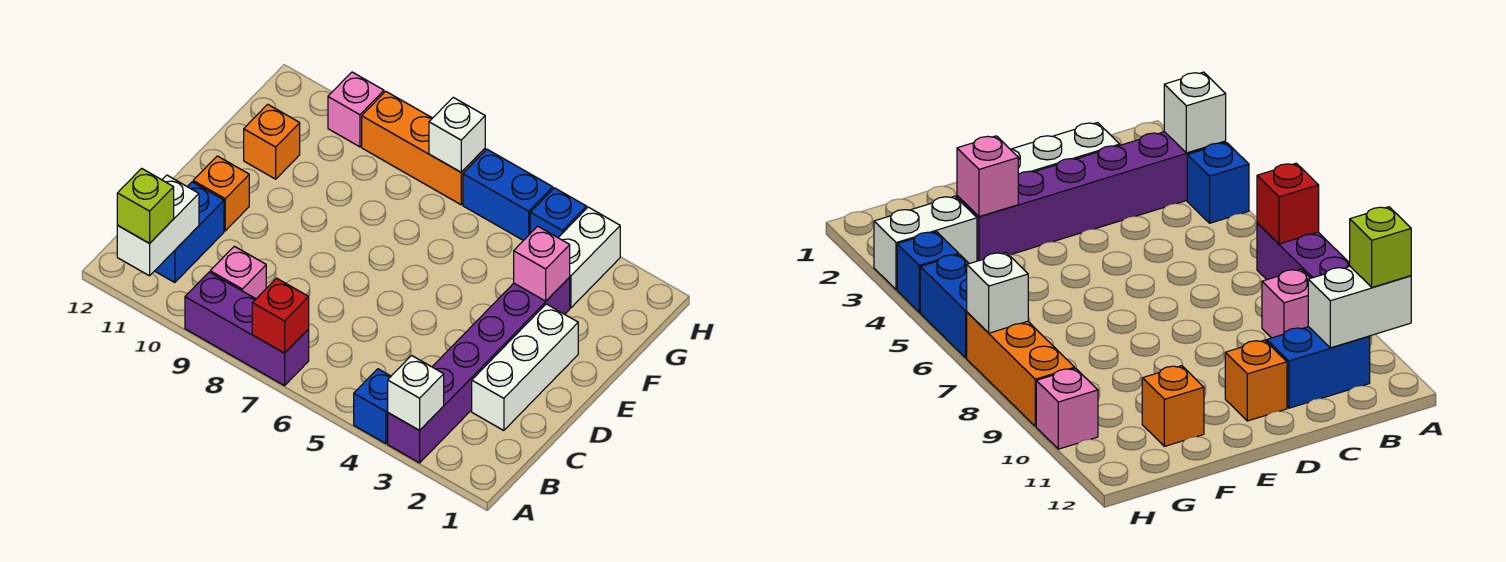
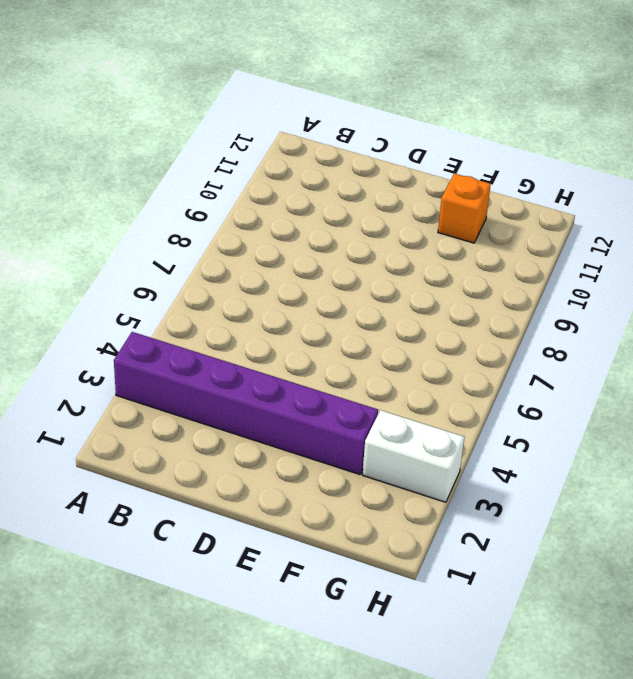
none -> blue brick A4 level 1
none -> purple brick A7:A9 level 1
none -> pink brick B9 level 1

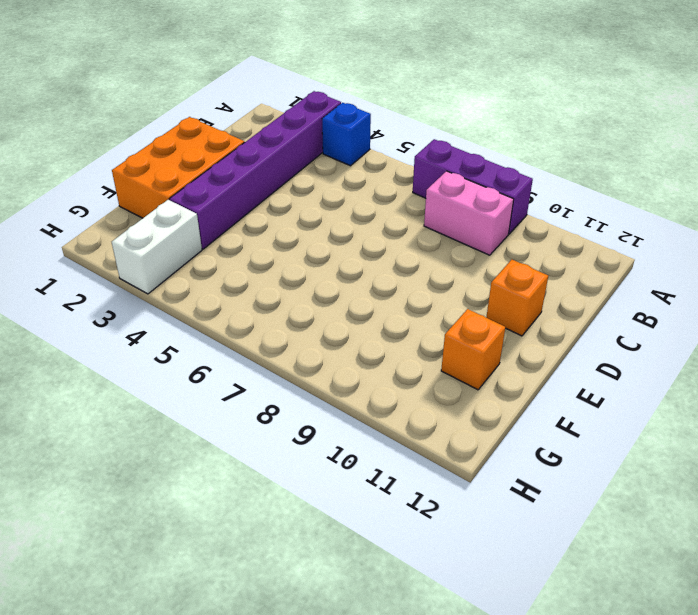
pink brick B8:B9 level 1 -> pink brick B9 level 1
orange brick D1:F2 level 1 -> white brick C2:E2 level 1
none -> blue brick B11:C11 level 1
none -> blue brick H4 level 1
none -> blue brick H5:H6 level 1

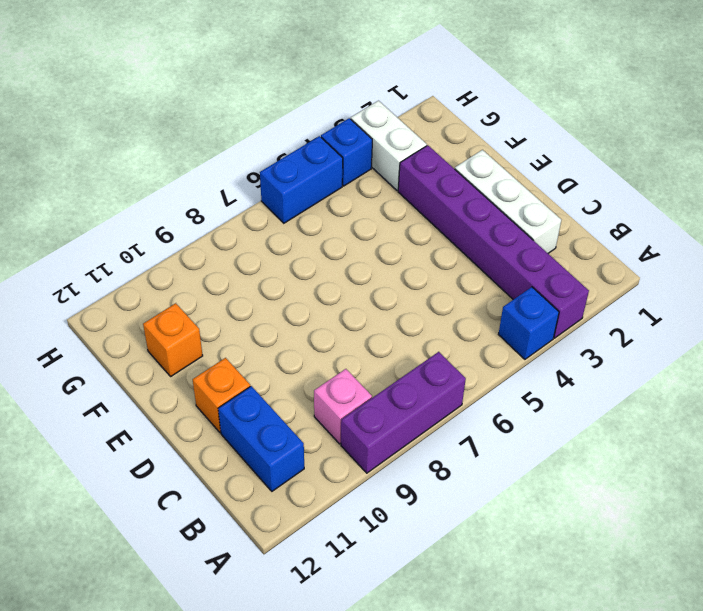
none -> orange brick H7:H9 level 1
none -> pink brick H10 level 1
none -> white brick A3 level 2

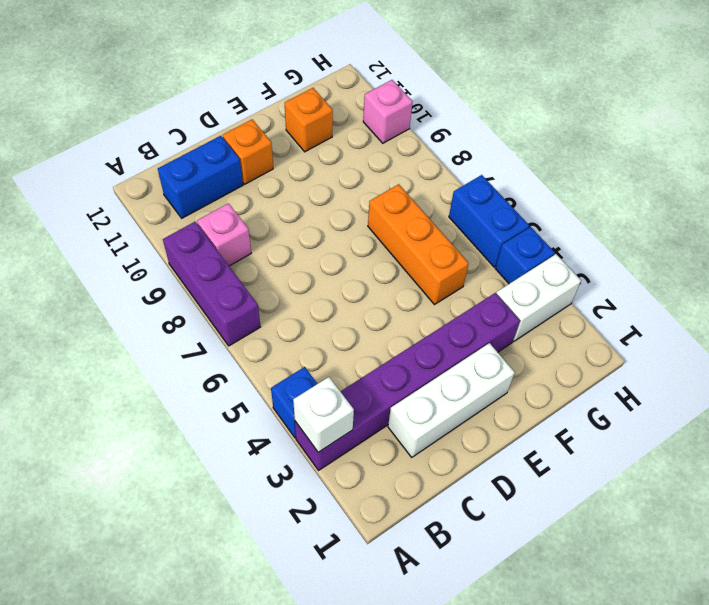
orange brick F5:F7 level 1 -> orange brick H7:H9 level 1
none -> red brick A7 level 2
none -> white brick A11:B11 level 2
none -> pink brick F3 level 2

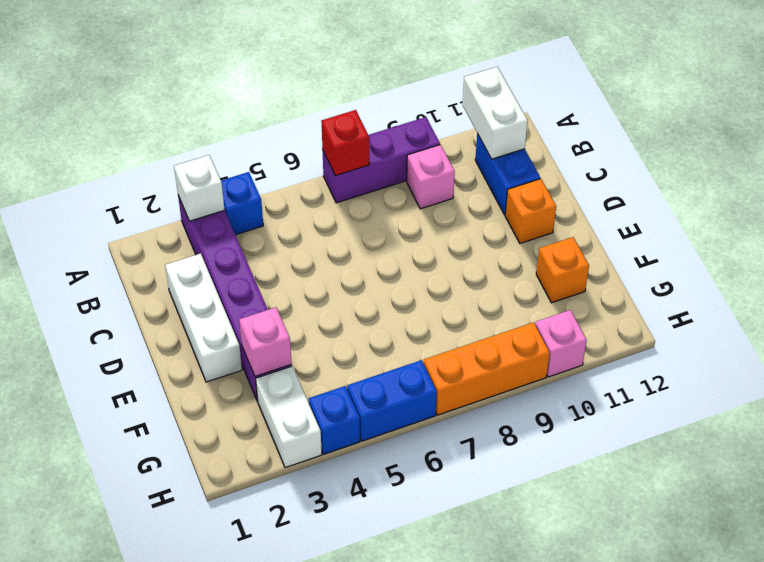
none -> white brick H7 level 2
none -> lime brick A11 level 3

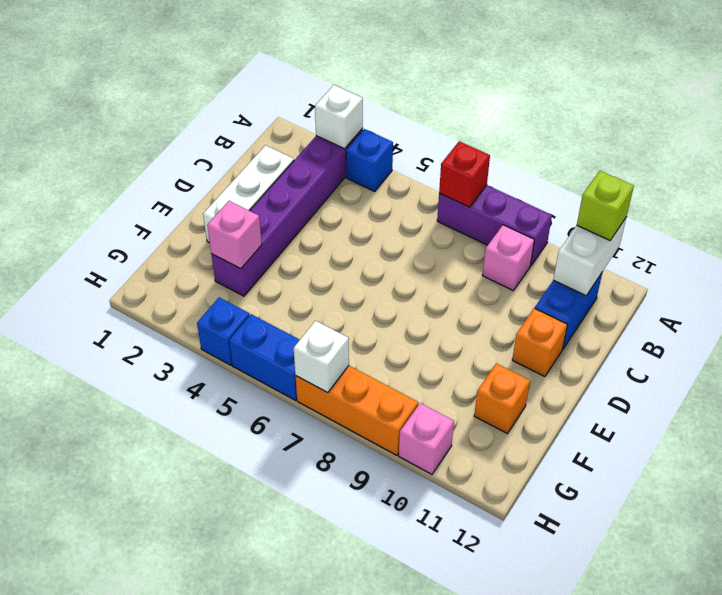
none -> white brick G3:H3 level 1

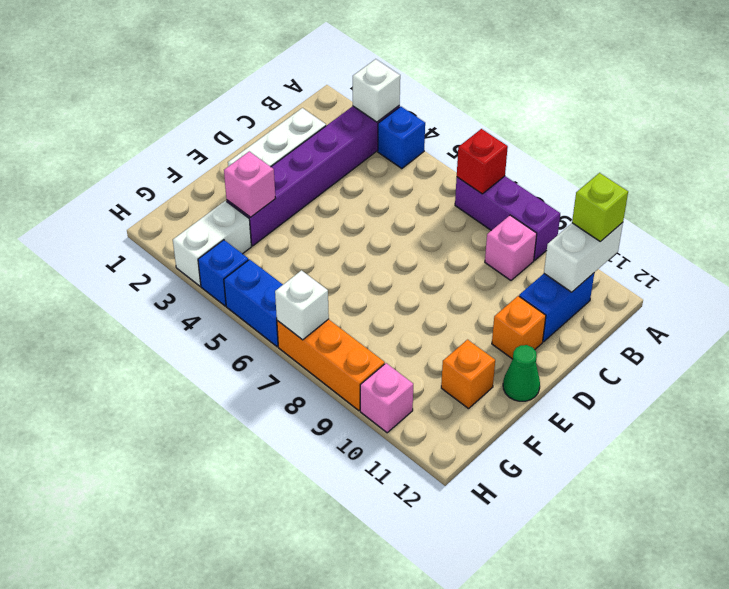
green cone E12 level 1 -> none

